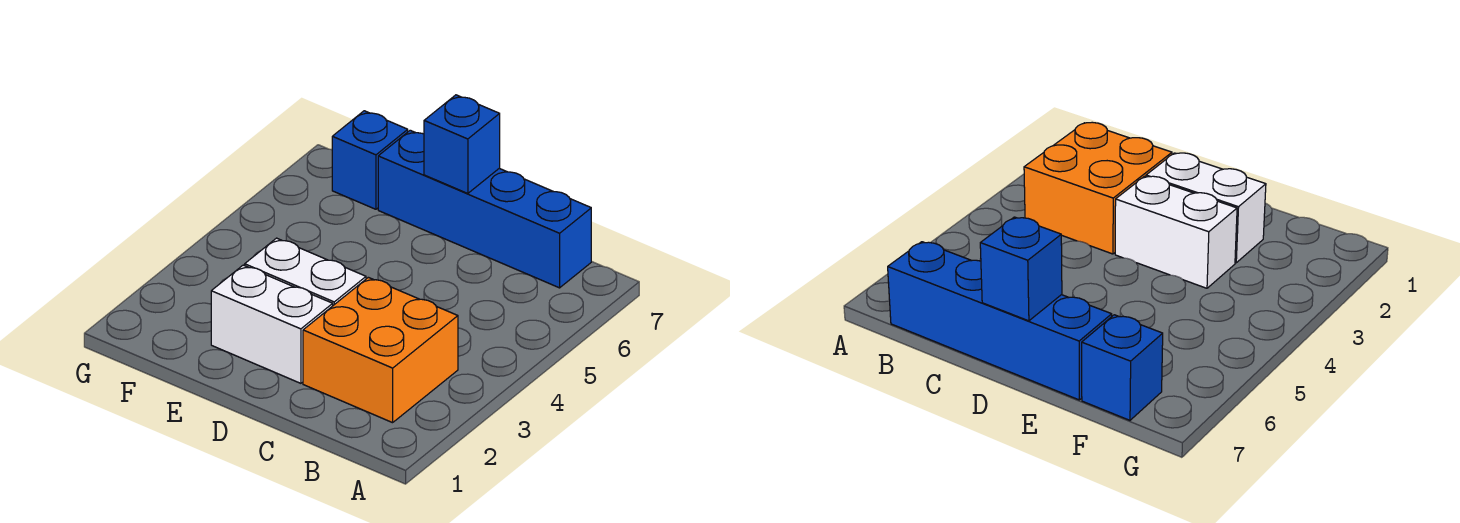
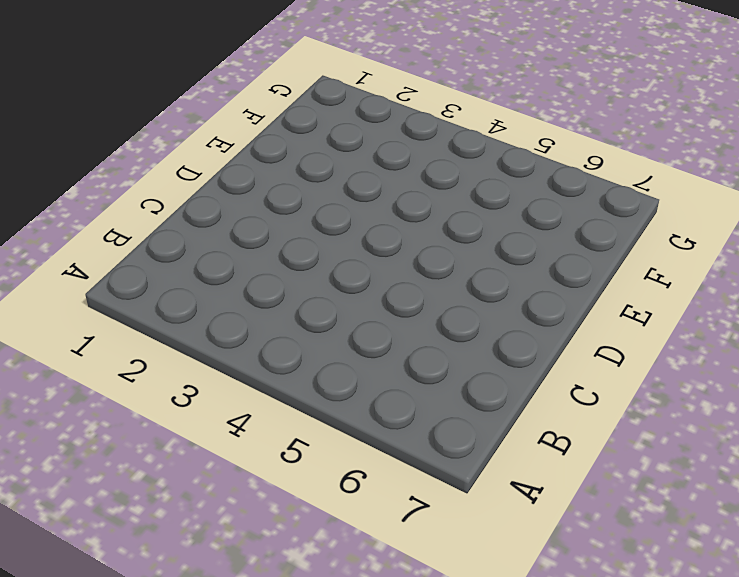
none -> orange brick B2:C3 level 1
none -> blue brick B7:E7 level 1

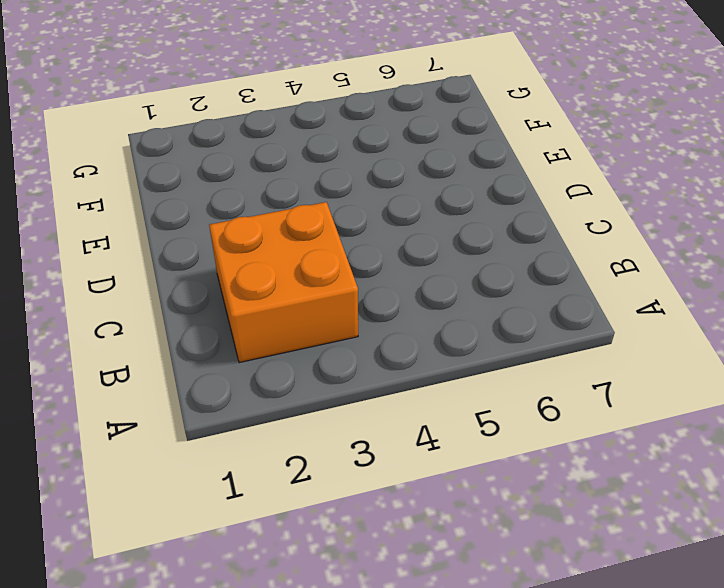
none -> blue brick B7:E7 level 1
none -> white brick D2:E2 level 1

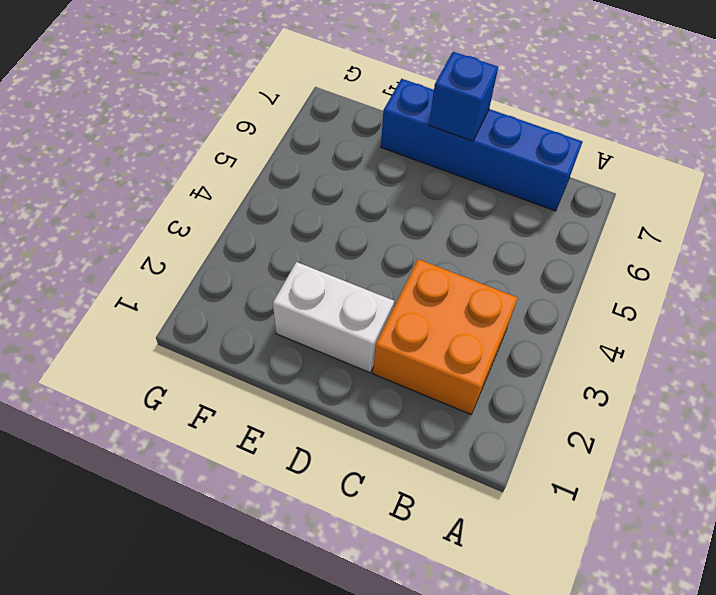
none -> white brick D3:E3 level 1
none -> blue brick F7 level 1

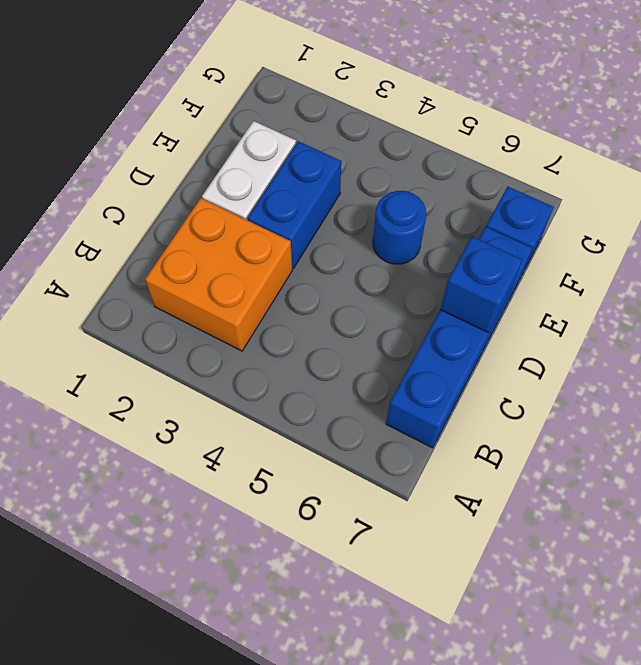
blue brick D3:E3 level 1 -> white brick D3:E3 level 1
blue round brick E5 level 1 -> none

